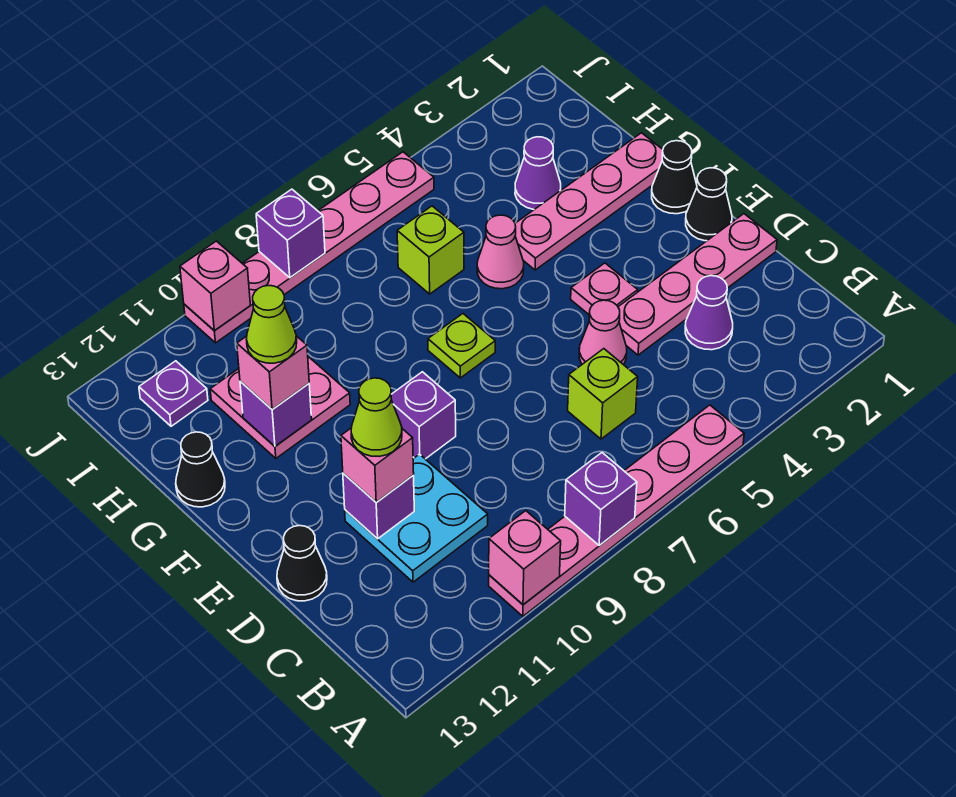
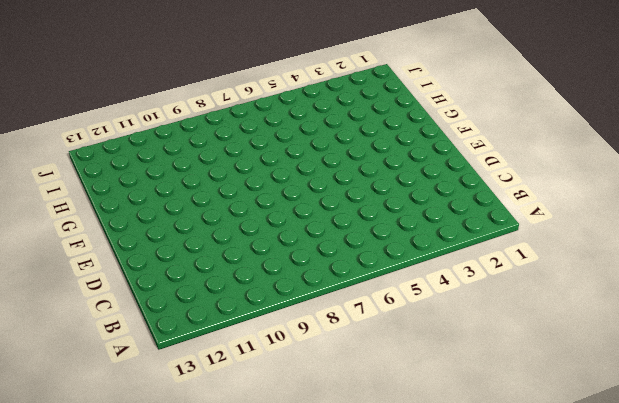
none -> pink plate A5:A10 level 1
none -> purple cone C3 level 1
none -> lime brick C6 level 1
none -> cyan plate C10:D11 level 1

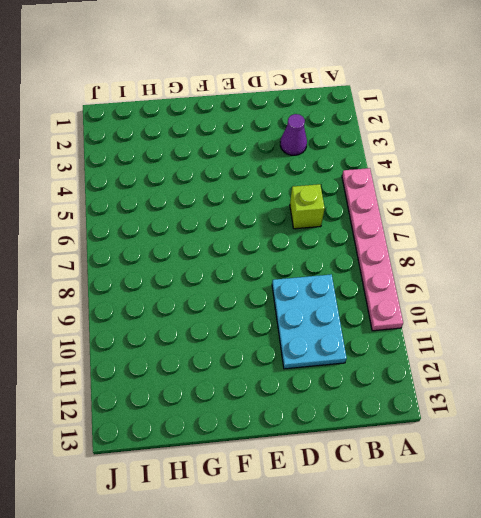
cyan plate C9:D11 level 1 -> cyan plate C10:D11 level 1
none -> pink plate D1:D4 level 1
none -> pink cone D5 level 1
none -> black cone D13 level 1
none -> black cone E1 level 1

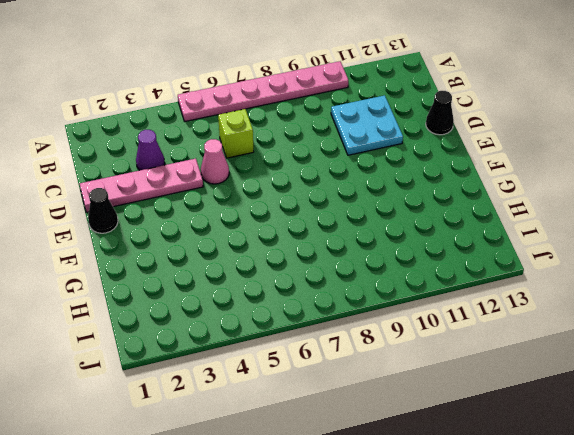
none -> pink plate E4 level 1
none -> purple brick E9 level 1
none -> black cone F1 level 1
none -> lime plate F7 level 1

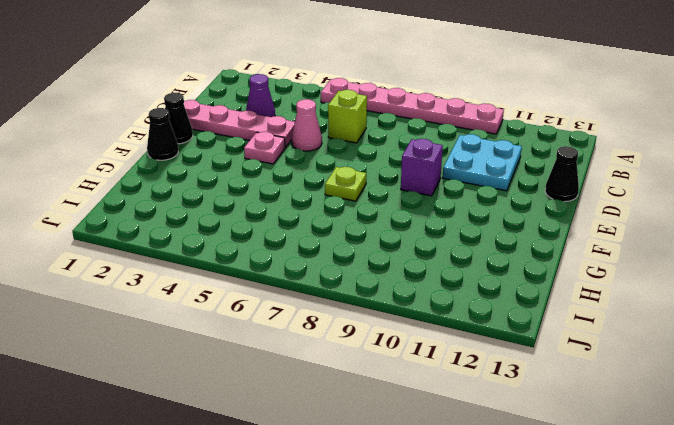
none -> pink plate G1:G4 level 1
none -> pink cone G5 level 1
none -> pink plate G10:H11 level 1
none -> black cone G13 level 1

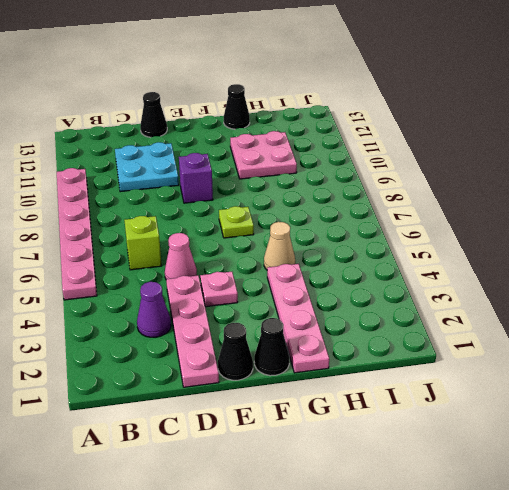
tan cone G5 level 1 -> pink cone G5 level 1
none -> purple cone H3 level 1
none -> lime brick H6 level 1
none -> purple plate I12 level 1
none -> pink plate J5:J10 level 1

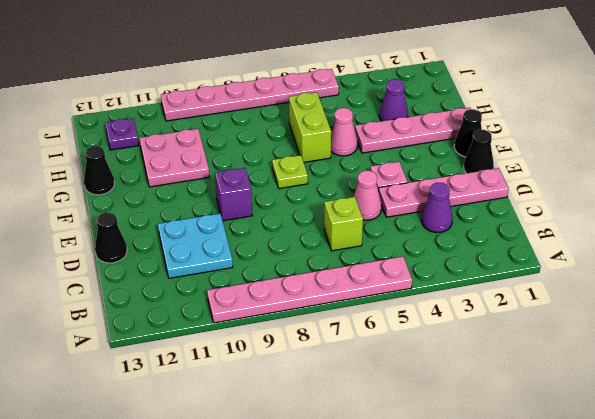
lime brick G6:H6 level 1 -> lime brick H6 level 1
none -> purple brick A8 level 2
none -> pink brick A10 level 2
none -> purple brick D11 level 2
none -> purple brick G11 level 2

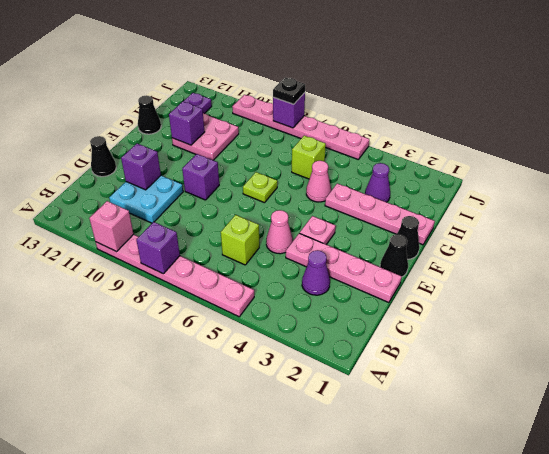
black plate J8 level 3 -> none
none -> pink brick J10 level 2
none -> pink brick D11 level 3
none -> pink brick G11 level 3
none -> lime cone D11 level 4

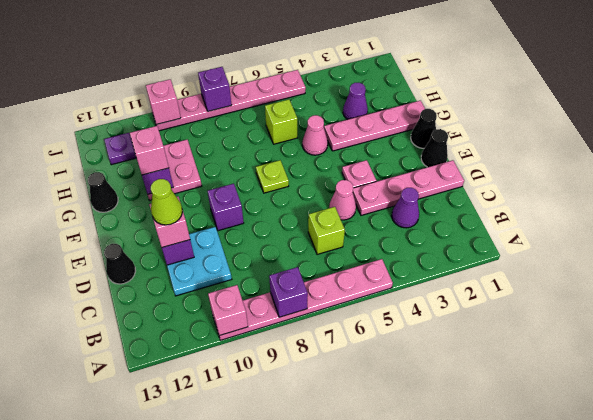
none -> lime cone G11 level 4

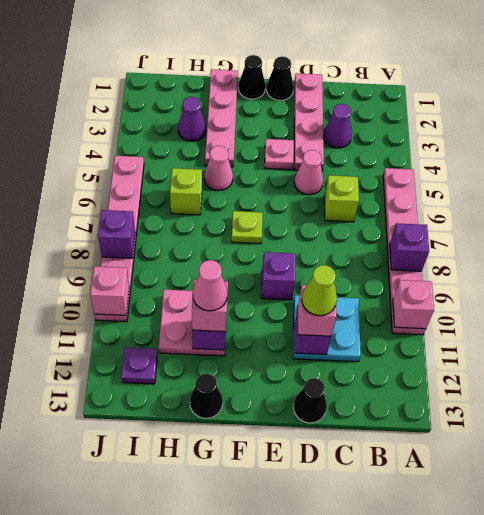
pink cone G11 level 4 -> lime cone G11 level 4

